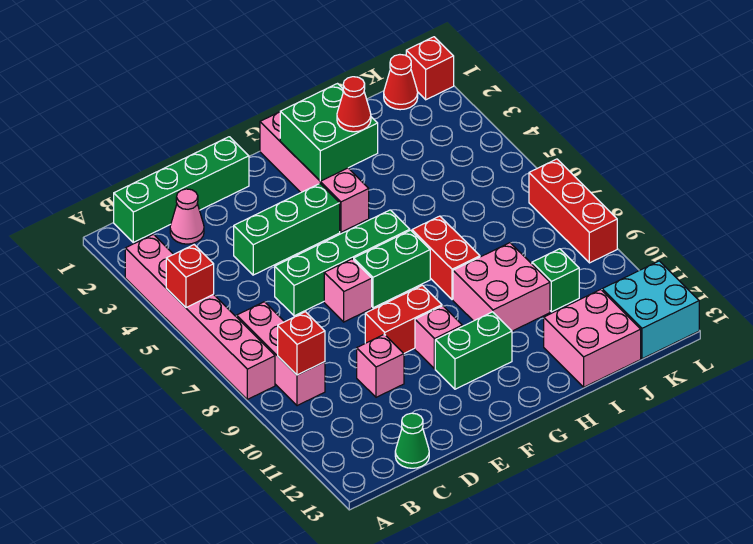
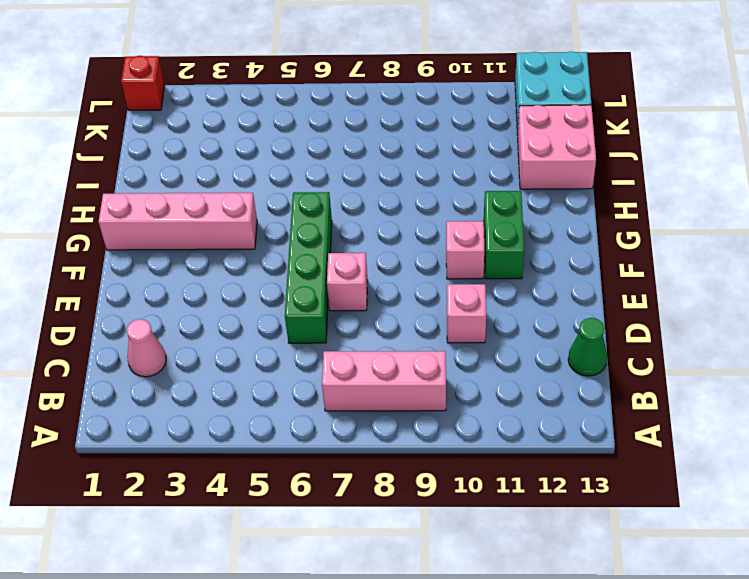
none -> pink brick A3:A8 level 1
none -> green brick B1:E1 level 1
none -> green brick D4:F4 level 1

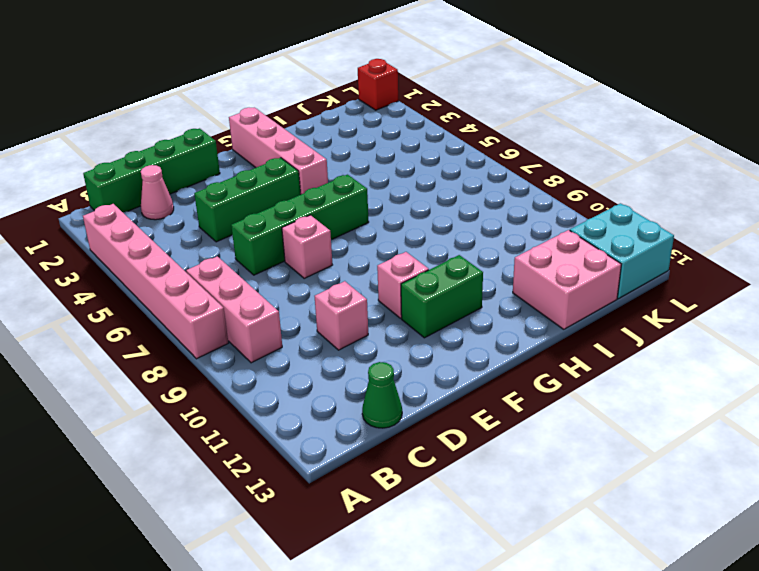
none -> red brick E9:F9 level 1
none -> green brick F7:G7 level 1
none -> red brick H7:H8 level 1

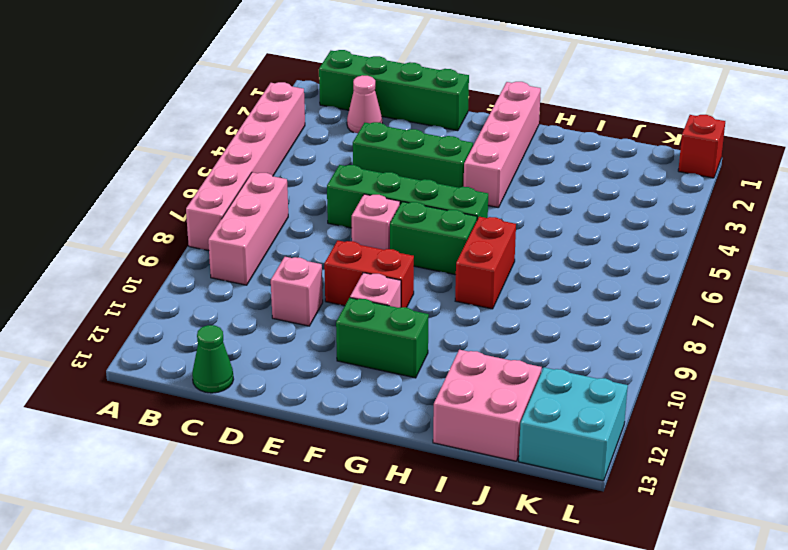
none -> pink brick H9:I10 level 1
none -> green brick J10 level 1
none -> red cone K1 level 1

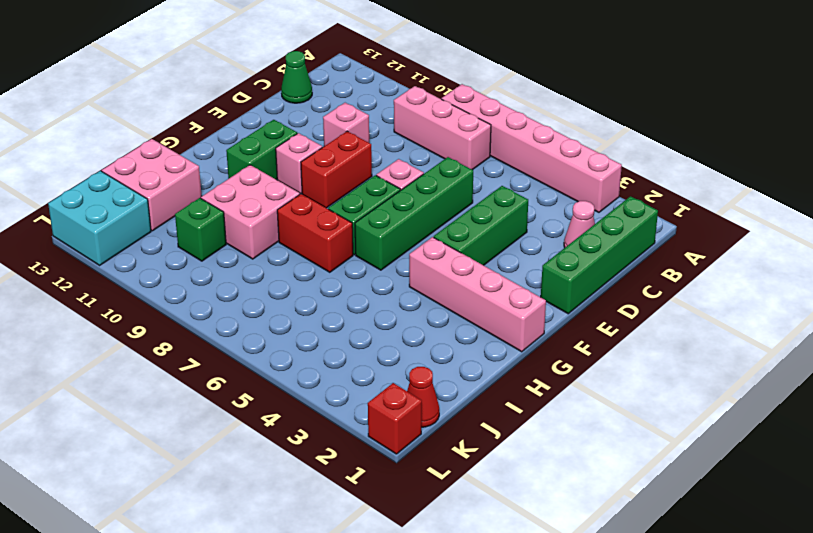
none -> red brick L7:L9 level 1
none -> red brick A5 level 2
none -> red brick B9 level 2

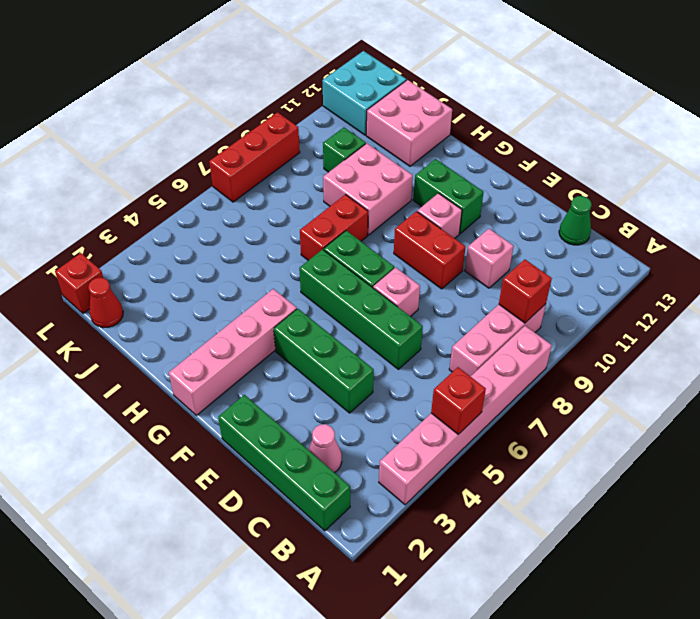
none -> green brick G2:H3 level 2
none -> red cone H3 level 3

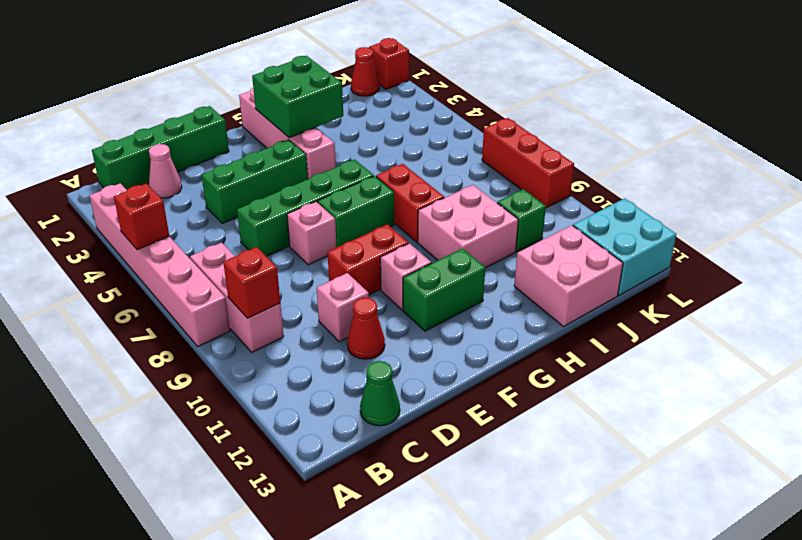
red cone D11 level 1 -> red cone H3 level 3

